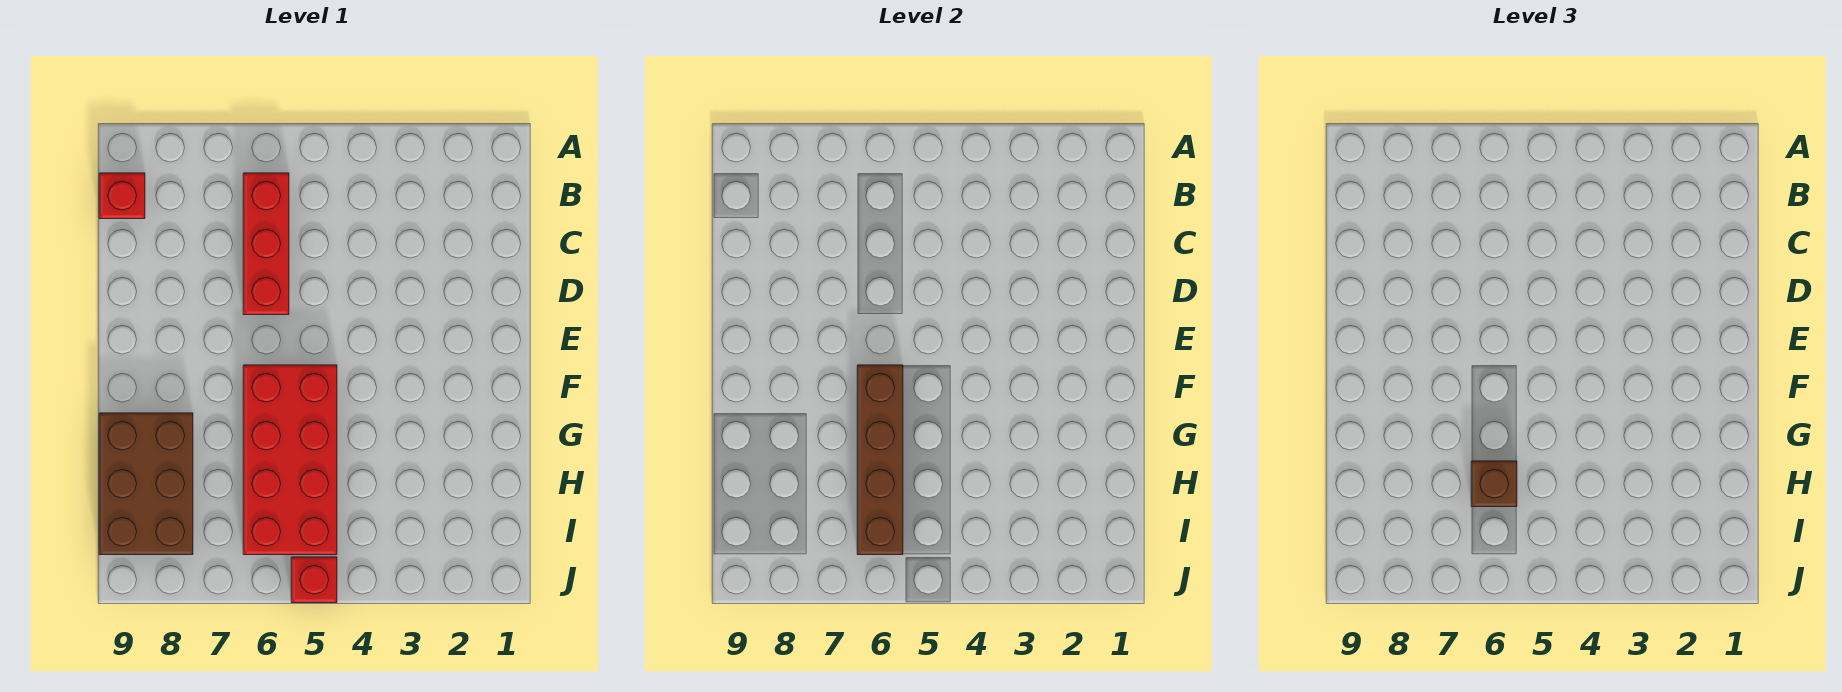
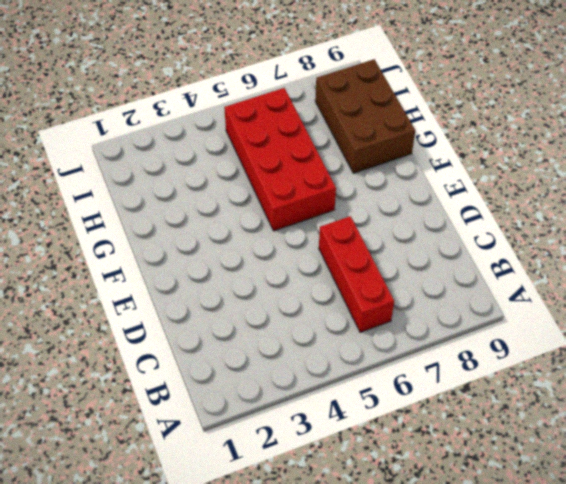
none -> red brick B9 level 1
none -> red brick J5 level 1

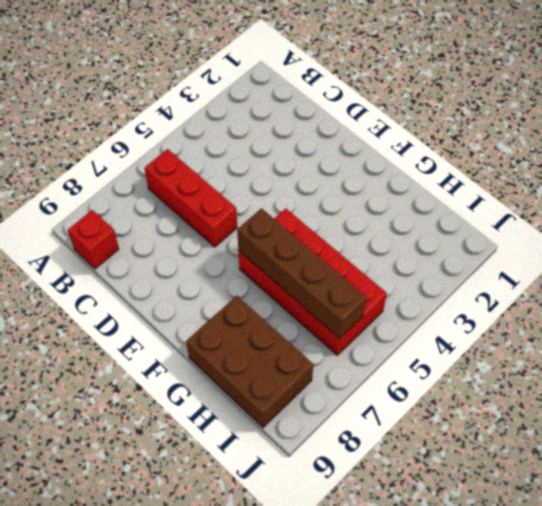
none -> red brick J5 level 1
none -> brown brick H6 level 3

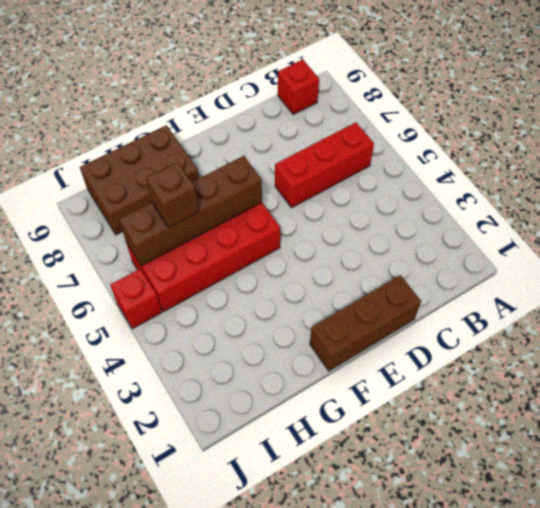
brown brick D1:F1 level 1 -> none

